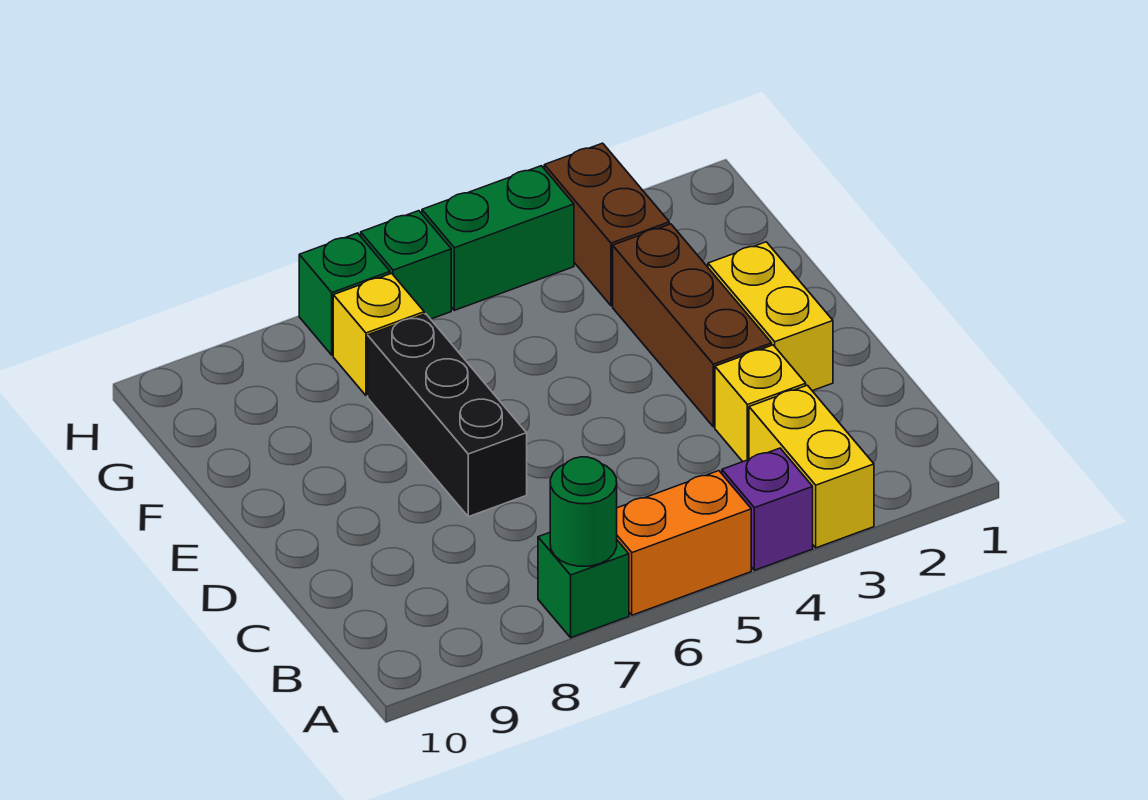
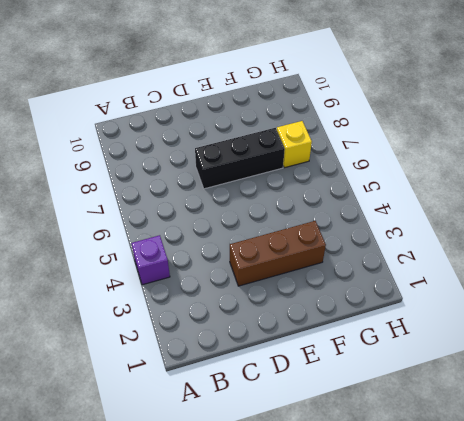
none -> yellow brick A3:B3 level 1
none -> orange brick A5:A6 level 1
none -> green brick A7 level 1

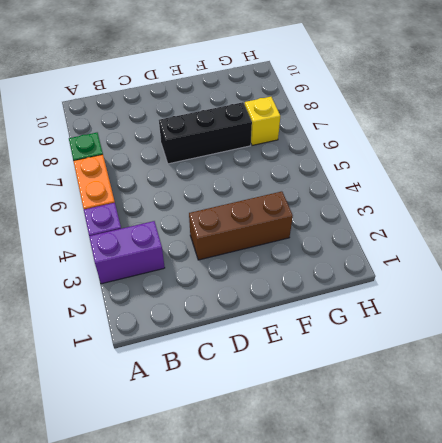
purple brick A3:B3 level 1 -> yellow brick A3:B3 level 1
none -> yellow brick C3 level 1
none -> yellow brick D2:E2 level 1
none -> brown brick G3:H3 level 1

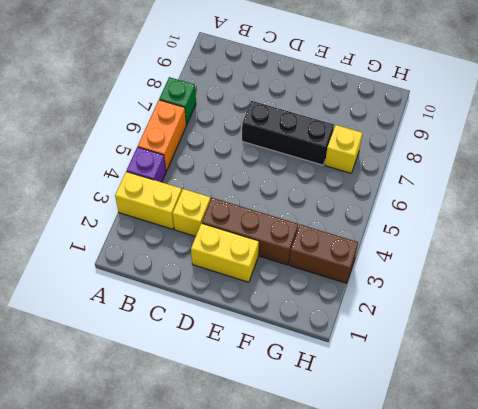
none -> green brick H4:H5 level 1
none -> green brick H6 level 1
none -> green brick H7 level 1

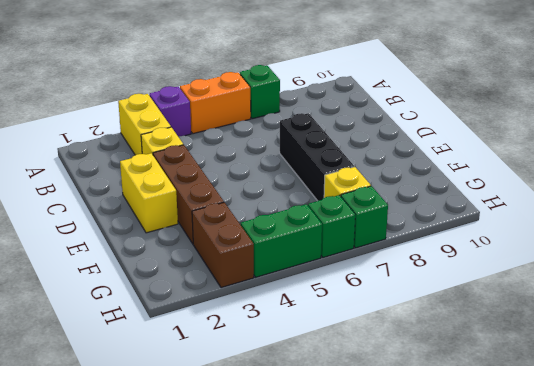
none -> green round brick A7 level 2

